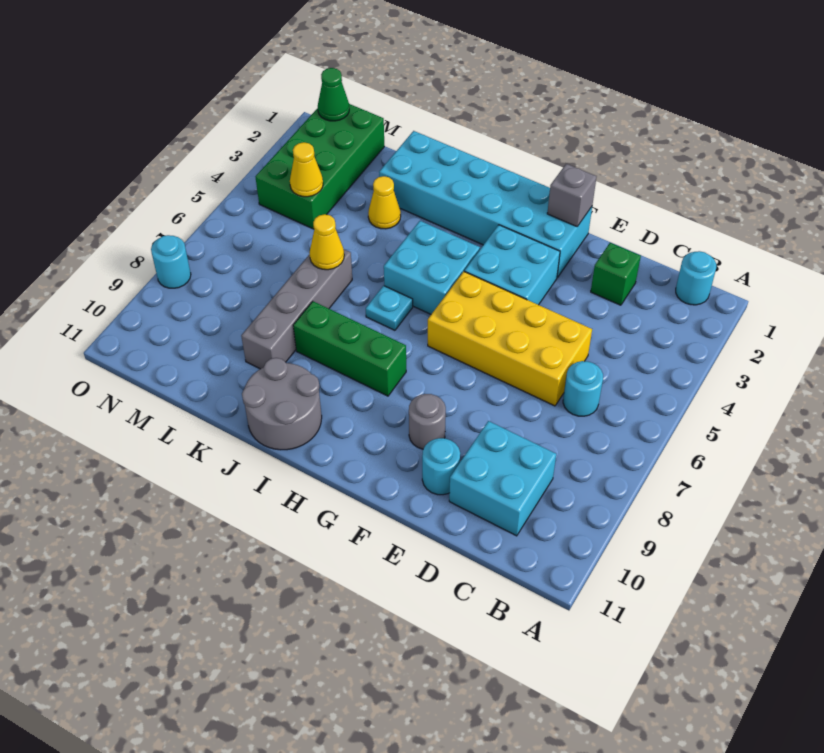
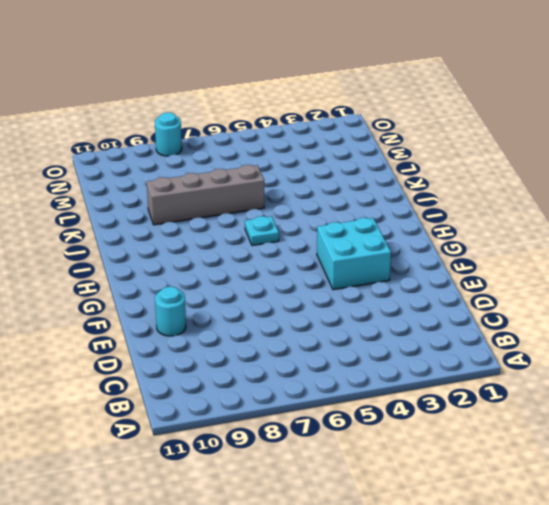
none -> cyan round brick B1 level 1
none -> cyan round brick C6 level 1
none -> cyan brick C9:D10 level 1

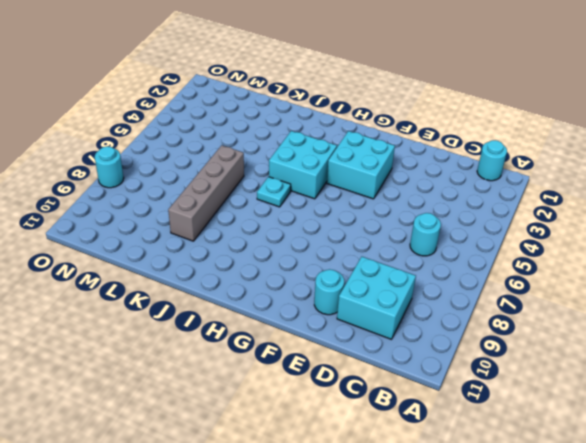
none -> green brick D2 level 1
none -> yellow brick D5:G6 level 1
none -> cyan brick F1:K2 level 1

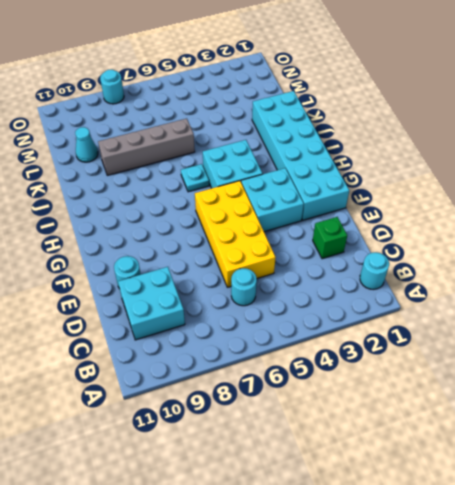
cyan cone L10 level 1 -> none
none -> grey round brick F9 level 1
none -> green brick H8:J8 level 1
none -> grey round brick I10:J11 level 1

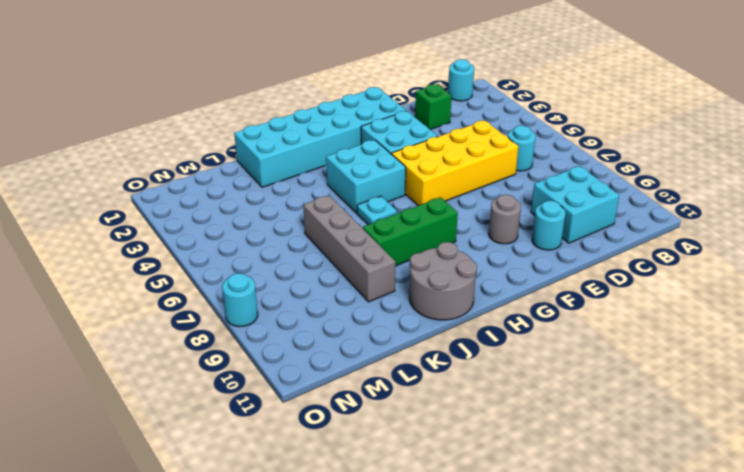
none -> yellow cone K3 level 1
none -> green brick M1:N4 level 1
none -> grey brick F1 level 2

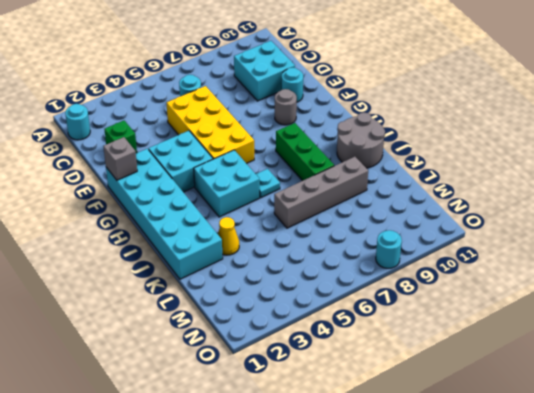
none -> green brick M1:N4 level 1
none -> yellow cone K6 level 2
none -> yellow cone M4 level 2

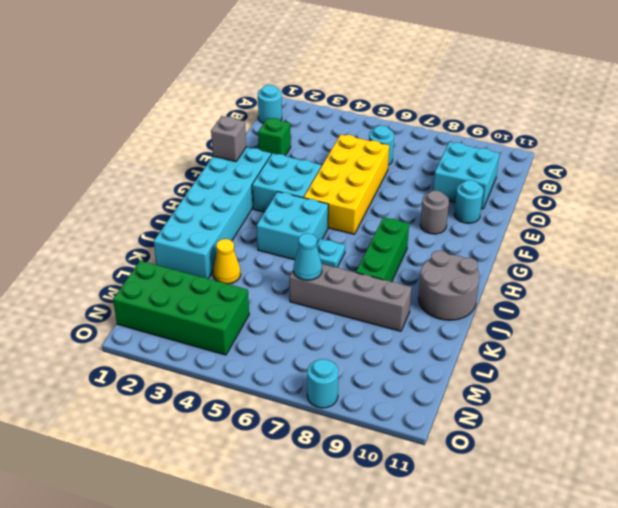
cyan cone K6 level 2 -> yellow cone K6 level 2
none -> yellow cone M4 level 2
none -> green cone N1 level 2

